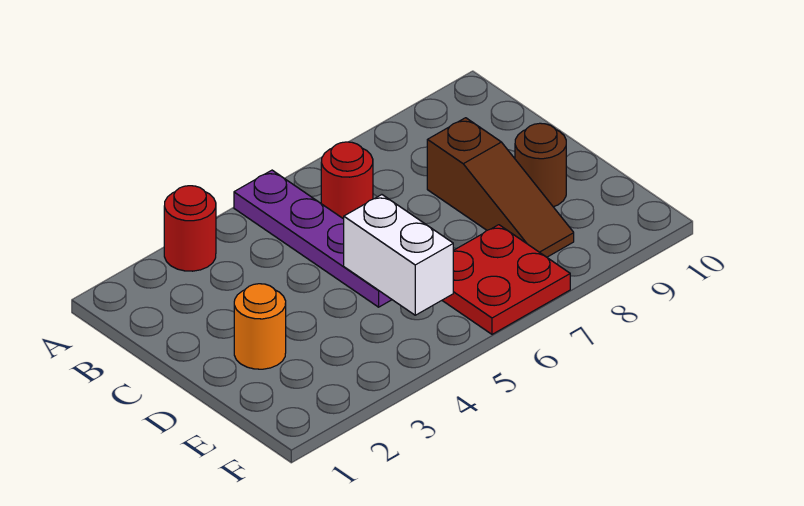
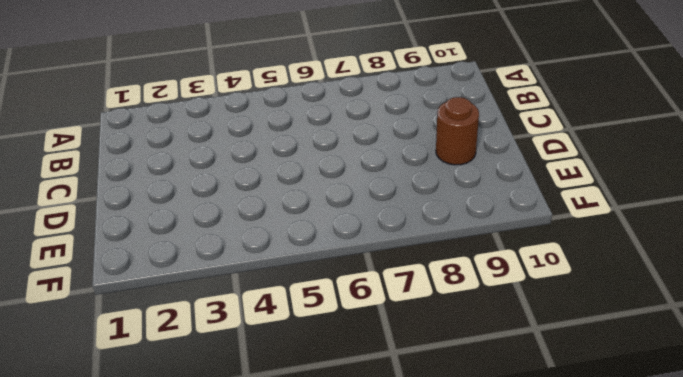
none -> red round brick A3 level 1
none -> purple plate A5:D5 level 1

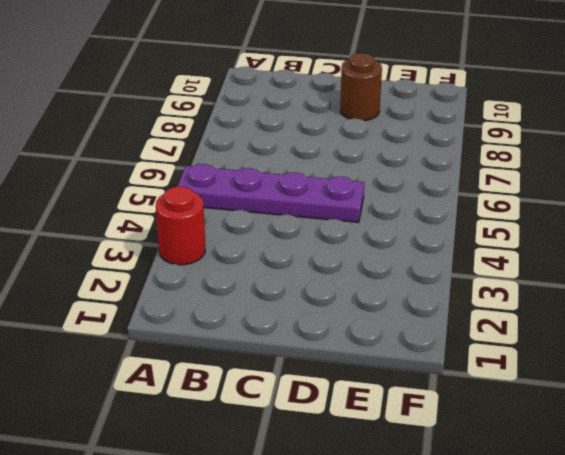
none -> red round brick B6 level 1
none -> brown slope C8:E8 level 1 top C

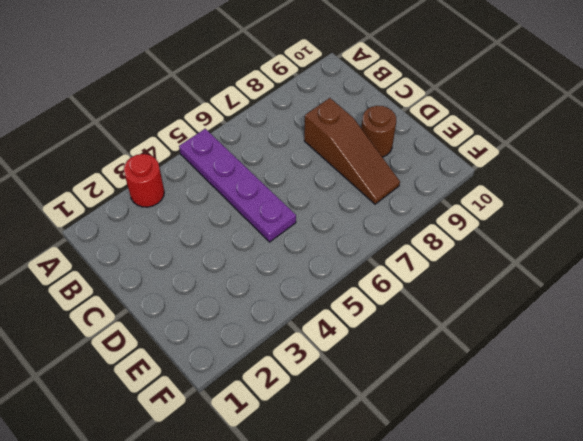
none -> red round brick B6 level 1
none -> orange round brick D2 level 1

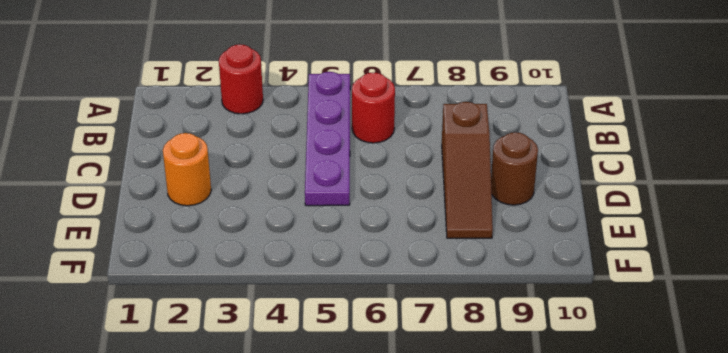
none -> red plate E6:F7 level 1
none -> white brick D5:E5 level 2

